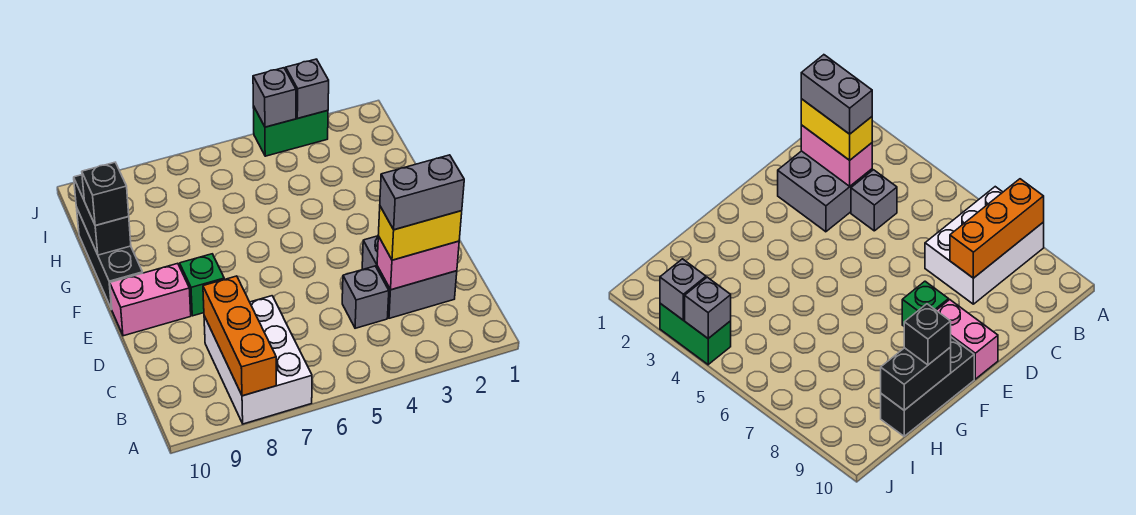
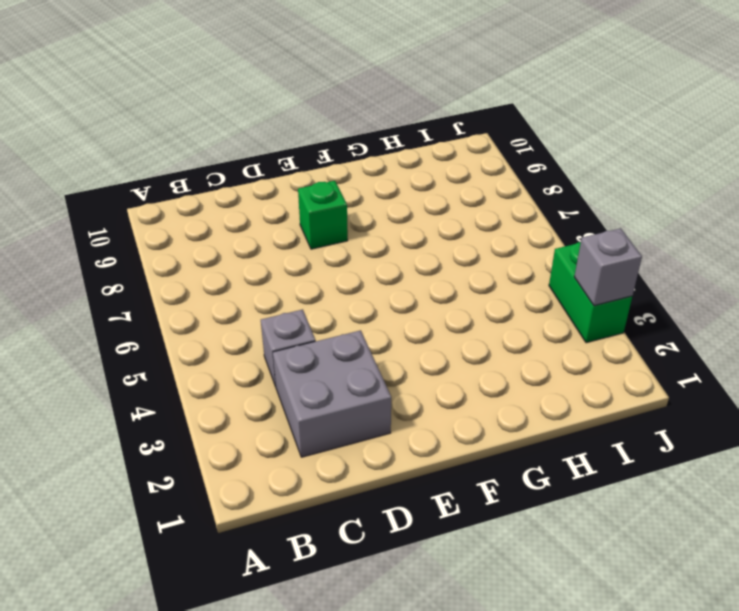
none -> white brick A7:C8 level 1
none -> pink brick E9:E10 level 1
none -> black brick F10:H10 level 1

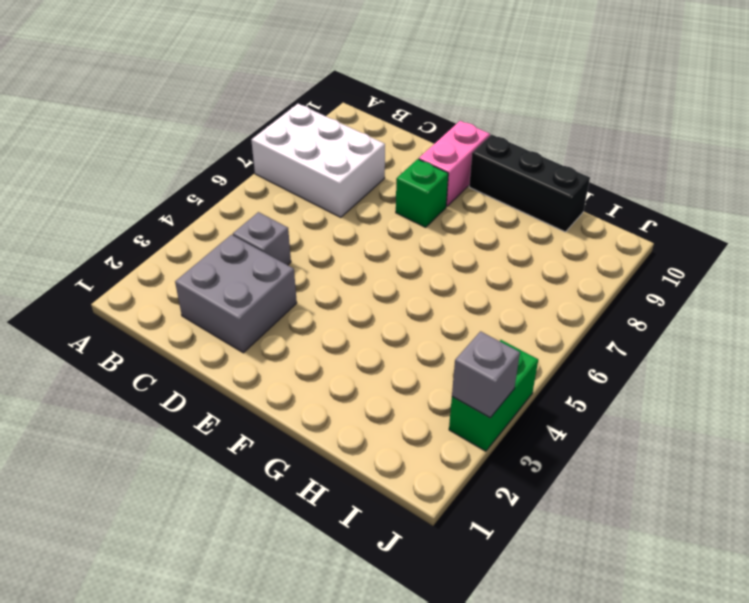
none -> orange brick A8:C8 level 2
none -> pink brick C2:C3 level 2
none -> black brick G10:H10 level 2

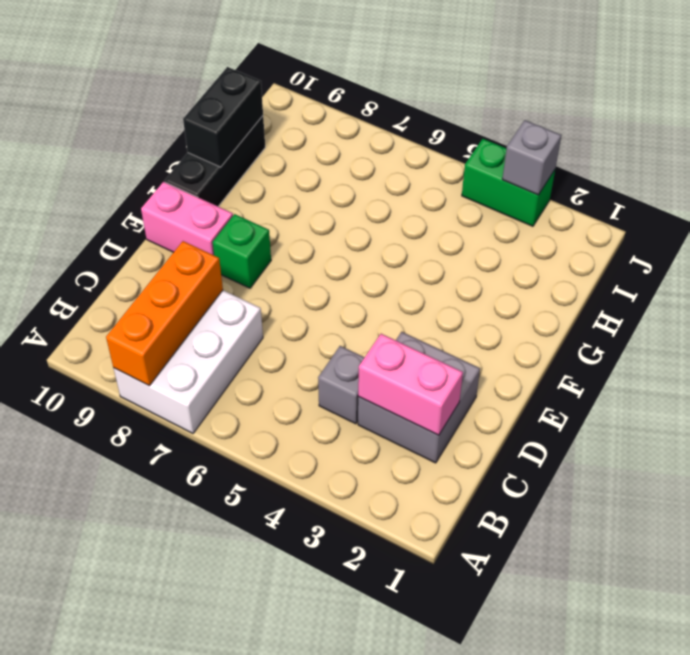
none -> grey brick J4 level 2
none -> yellow brick C2:C3 level 3
none -> black brick G10 level 3

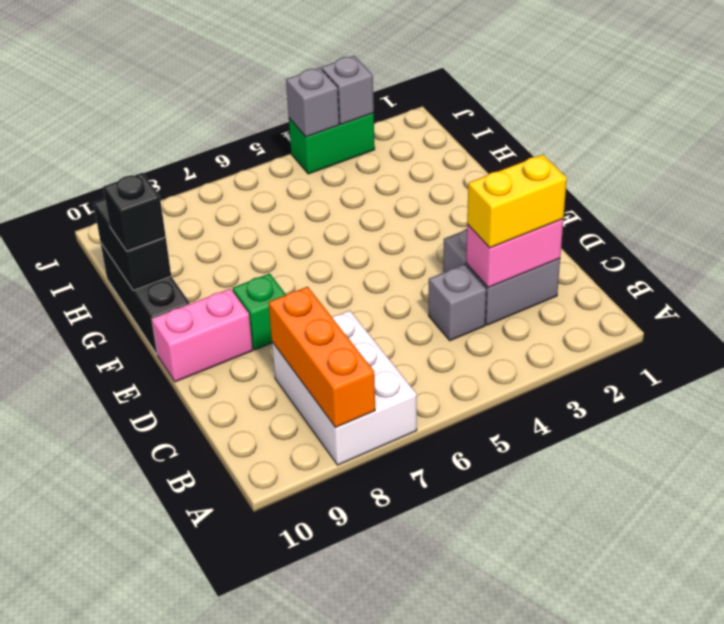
none -> grey brick C2:C3 level 4

